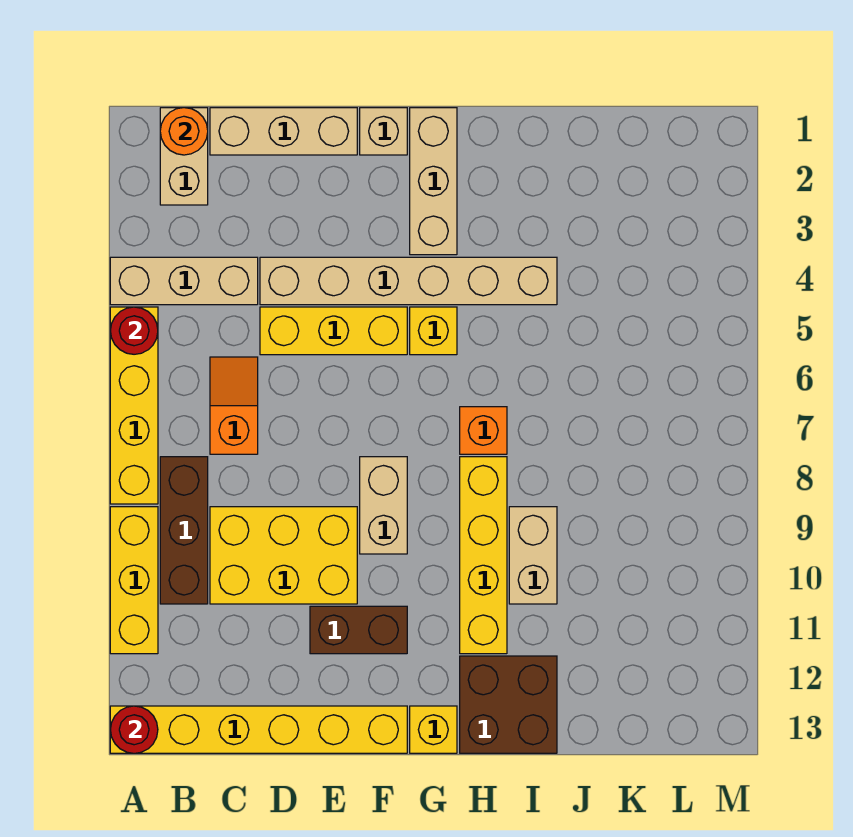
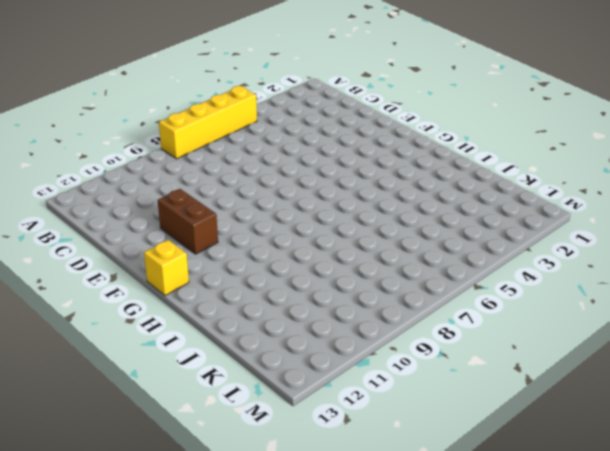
none -> tan brick A4:C4 level 1
none -> yellow brick A9:A11 level 1
none -> yellow brick A13:F13 level 1

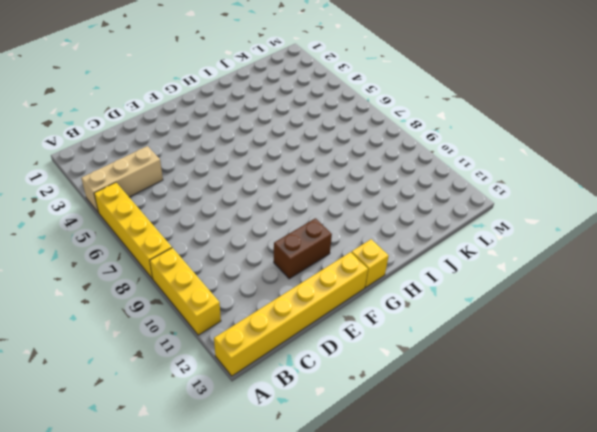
none -> tan brick B1:B2 level 1
none -> brown brick B8:B10 level 1
none -> tan brick C1:E1 level 1

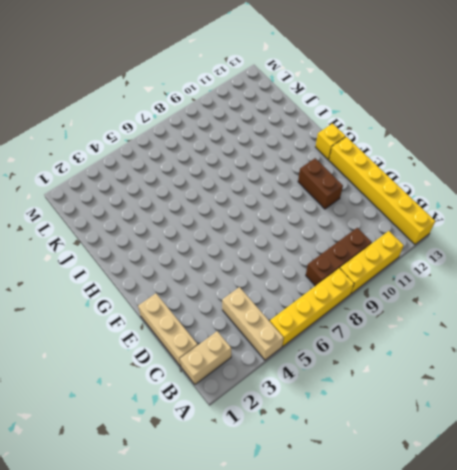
none -> orange slope C6:C7 level 1 top 7
none -> yellow brick C9:E10 level 1
none -> tan brick D4:I4 level 1

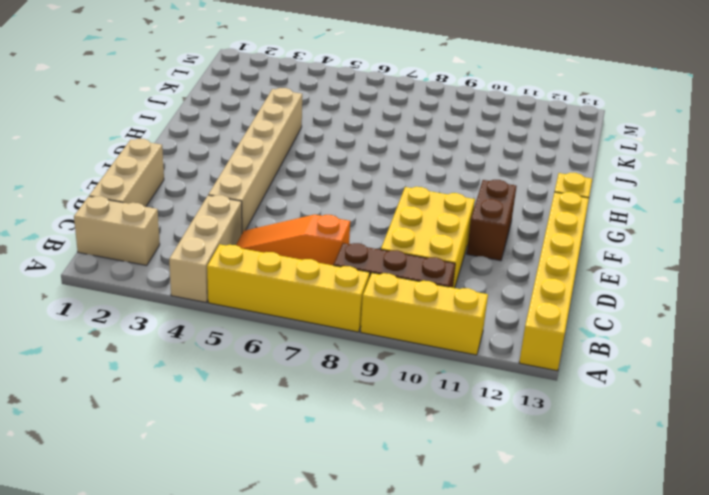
orange slope C5:C7 level 1 top 7 -> orange slope C6:C7 level 1 top 7
none -> yellow brick D5:F5 level 1
none -> tan brick F1 level 1
none -> tan brick F8:F9 level 1

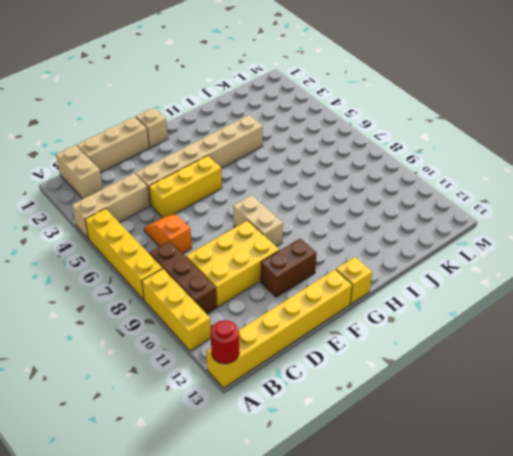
none -> tan brick G1:G3 level 1
none -> yellow brick G5 level 1
none -> orange brick H7 level 1

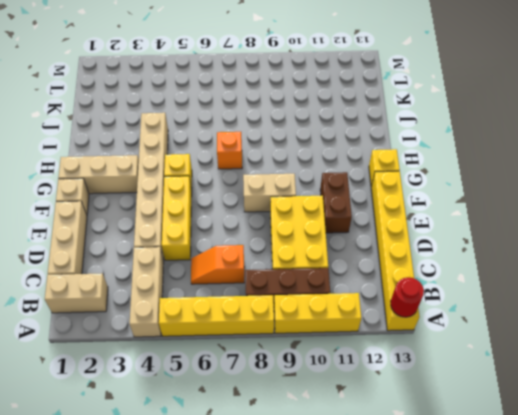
none -> yellow brick H8:H11 level 1
none -> brown brick H12:I13 level 1
none -> tan brick I9:I10 level 1

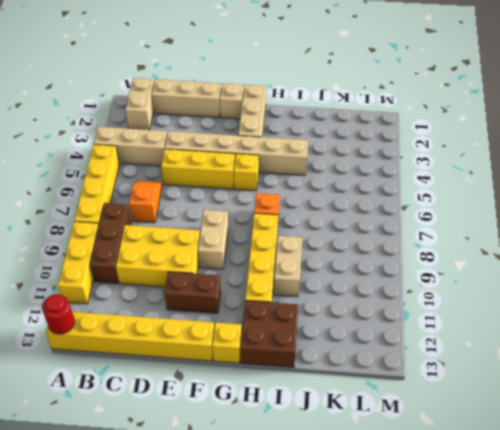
none -> red round brick A5 level 2
none -> orange round brick B1 level 2

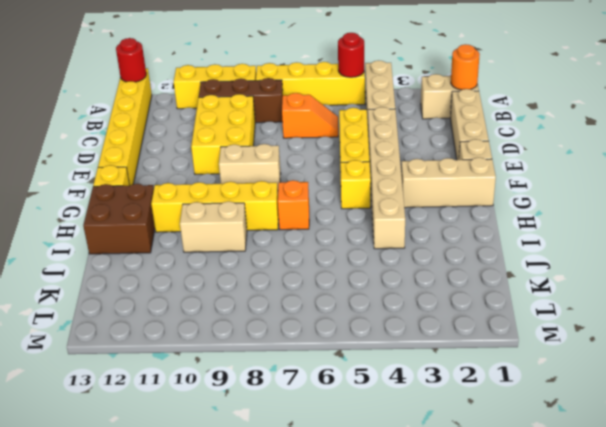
none -> brown brick E11:F11 level 1

